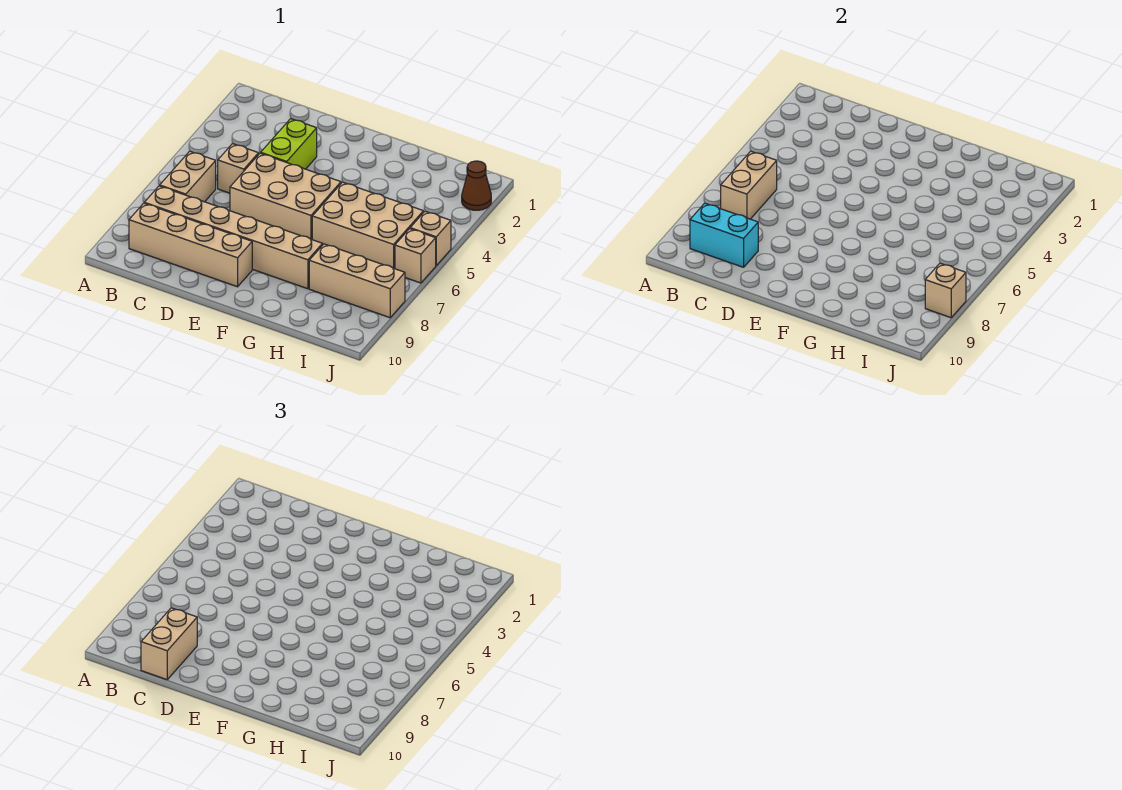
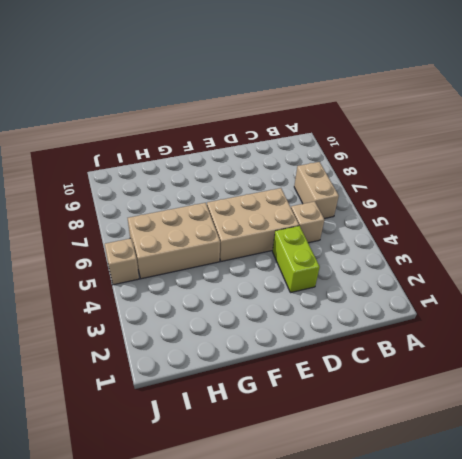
none -> tan brick B8:G8 level 1
none -> tan brick B9:E9 level 1
none -> tan brick H8:J8 level 1

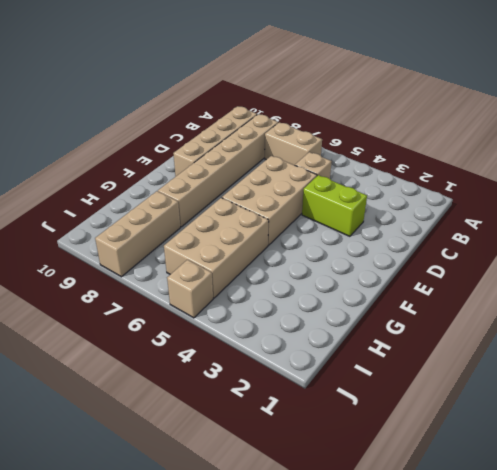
none -> brown cone J2 level 1
none -> tan brick J6 level 1
none -> tan brick B6:B7 level 2

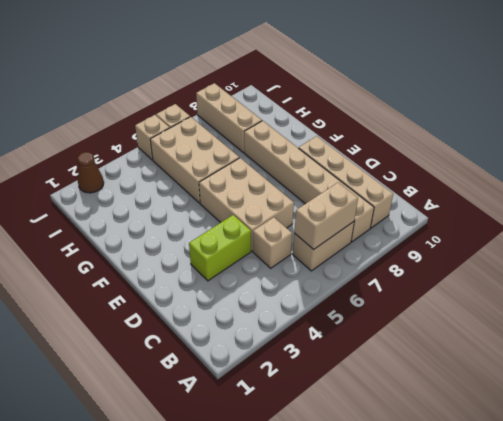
none -> cyan brick B9:C9 level 2
none -> tan brick J8 level 2
none -> tan brick C9:C10 level 3

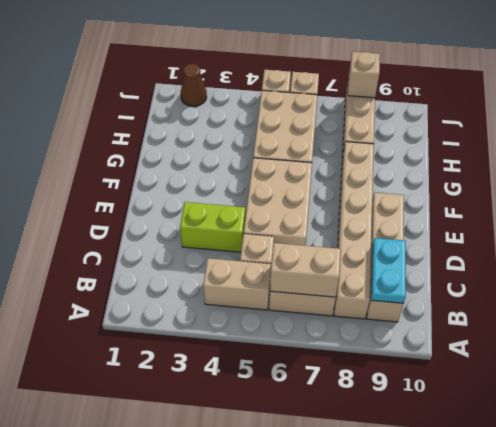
tan brick B4:B5 level 1 -> tan brick C9:C10 level 3
cyan plate B9:C9 level 2 -> cyan brick B9:C9 level 2

